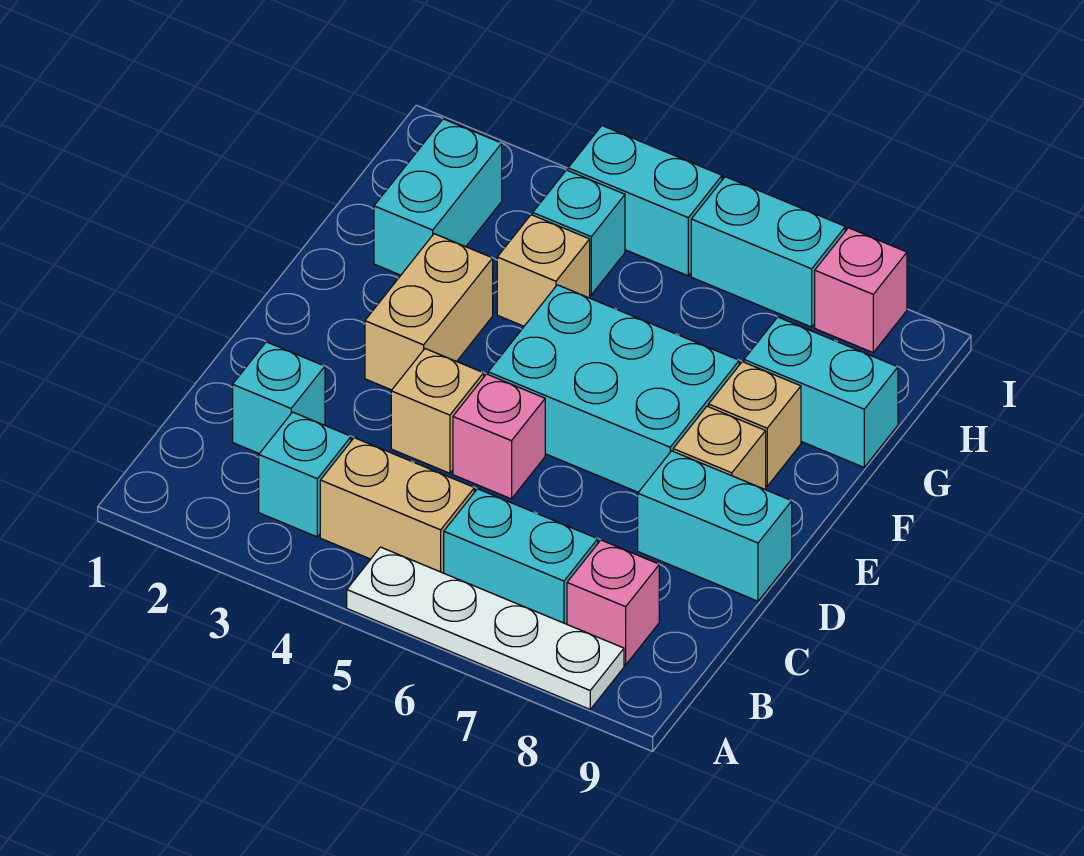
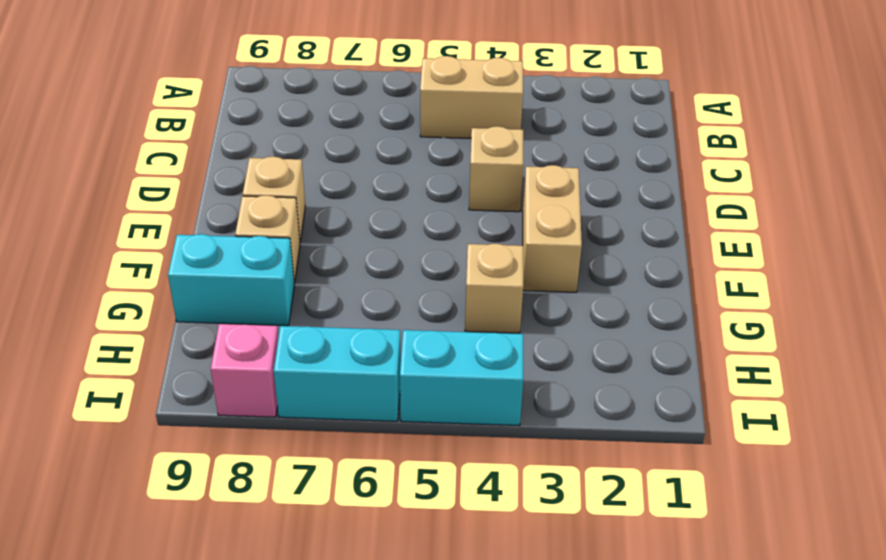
none -> white plate A5:A8 level 1
none -> cyan brick B3 level 1
none -> cyan brick B6:B7 level 1

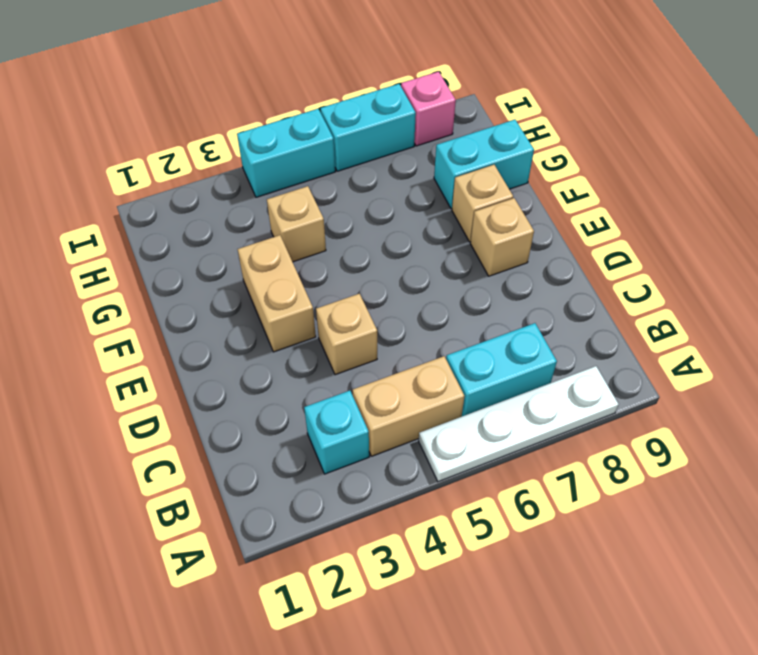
none -> pink brick B8 level 1
none -> cyan brick C2 level 1
none -> pink brick D5 level 1

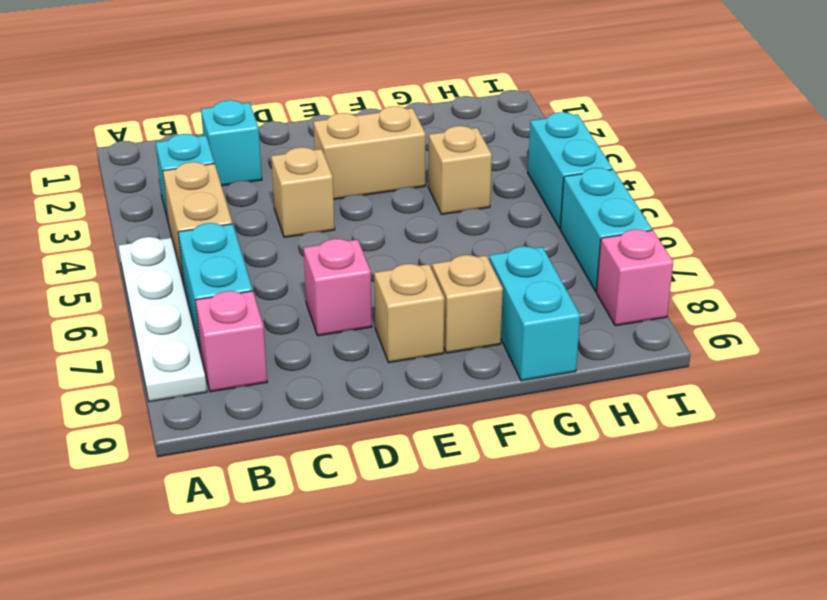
pink brick D7 level 1 -> pink brick D5 level 1
none -> cyan brick D8:D9 level 1
none -> cyan brick E5:F7 level 1
none -> cyan brick G2:H2 level 1

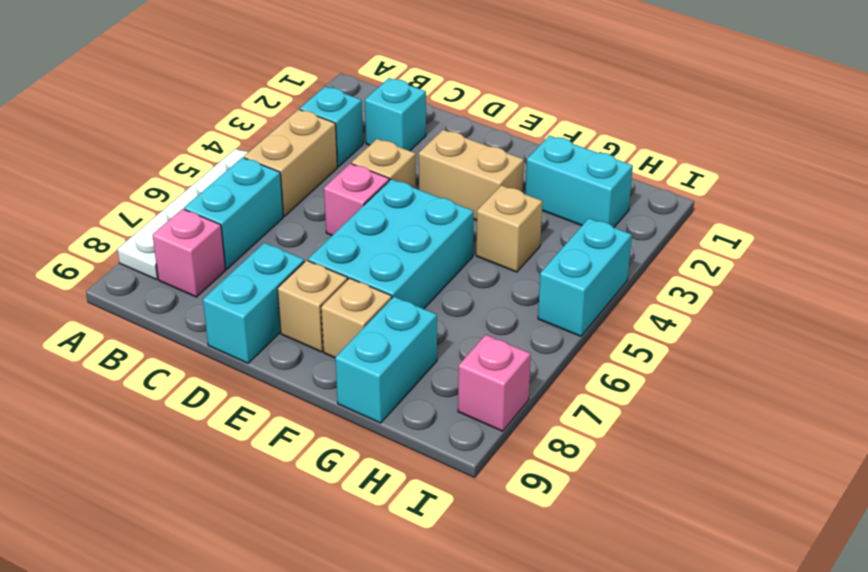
none -> cyan brick H4 level 1
none -> cyan brick I6:I7 level 1

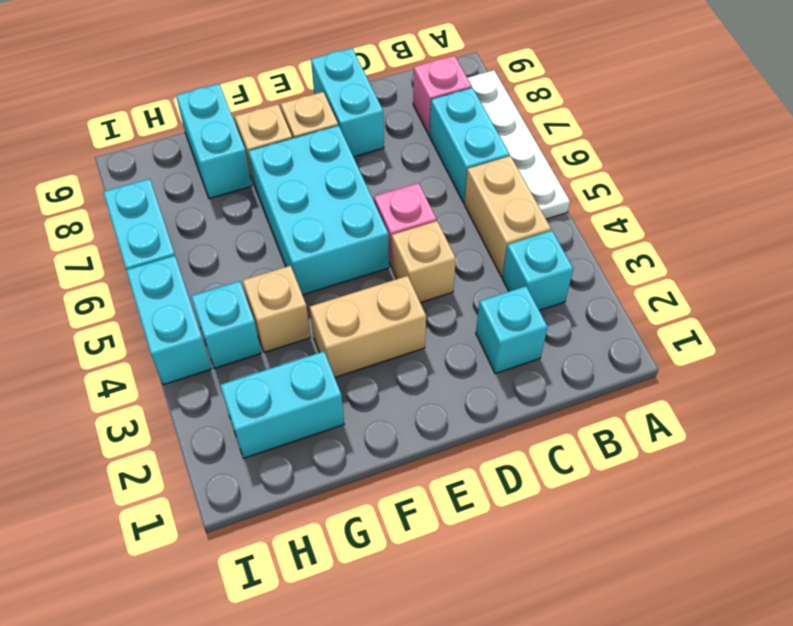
none -> pink brick I8 level 1

